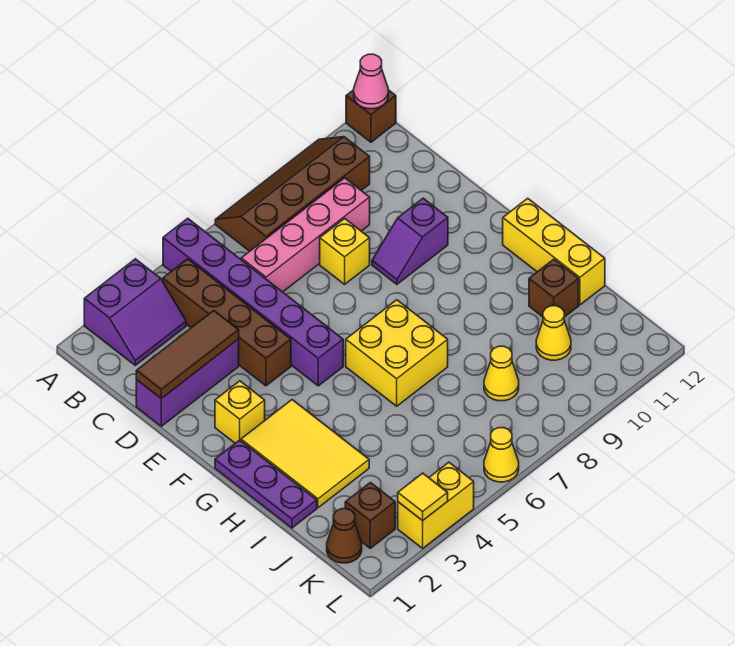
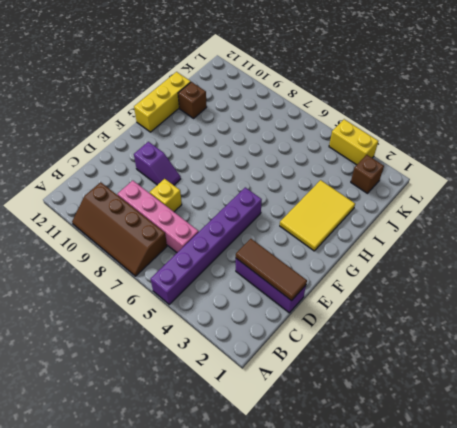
none -> purple slope A2:B3 level 1 top A
none -> brown brick A12 level 1
none -> brown brick B4:E4 level 1

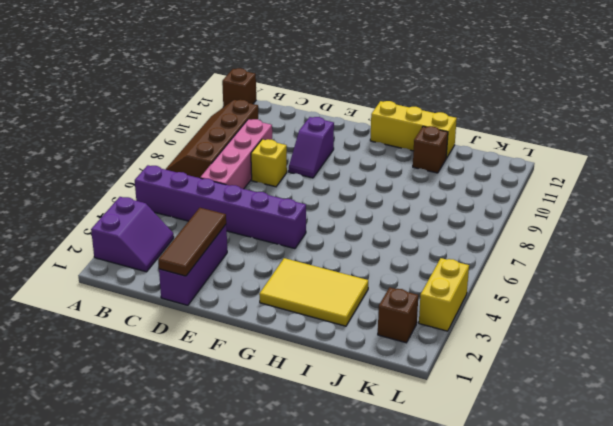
none -> brown brick B4:E4 level 1
none -> yellow brick F2 level 1
none -> purple plate G1:I1 level 1

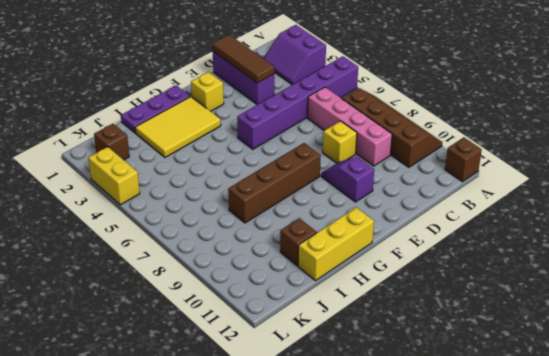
brown brick F8:I8 level 1 -> brown brick B4:E4 level 1
none -> yellow brick G6:H7 level 1
none -> yellow cone J8 level 1
none -> yellow cone J10 level 1

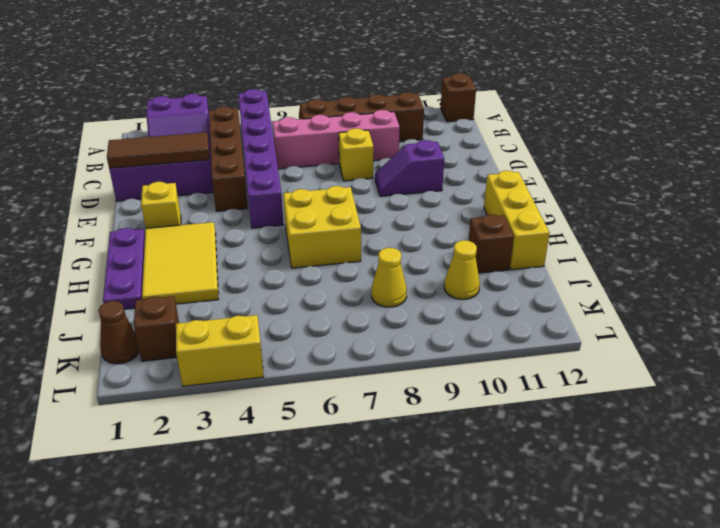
none -> yellow cone L6 level 1
none -> pink cone A12 level 2
none -> yellow tile L3 level 2

